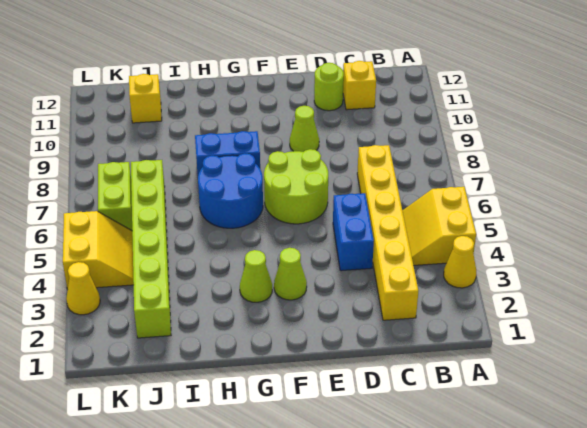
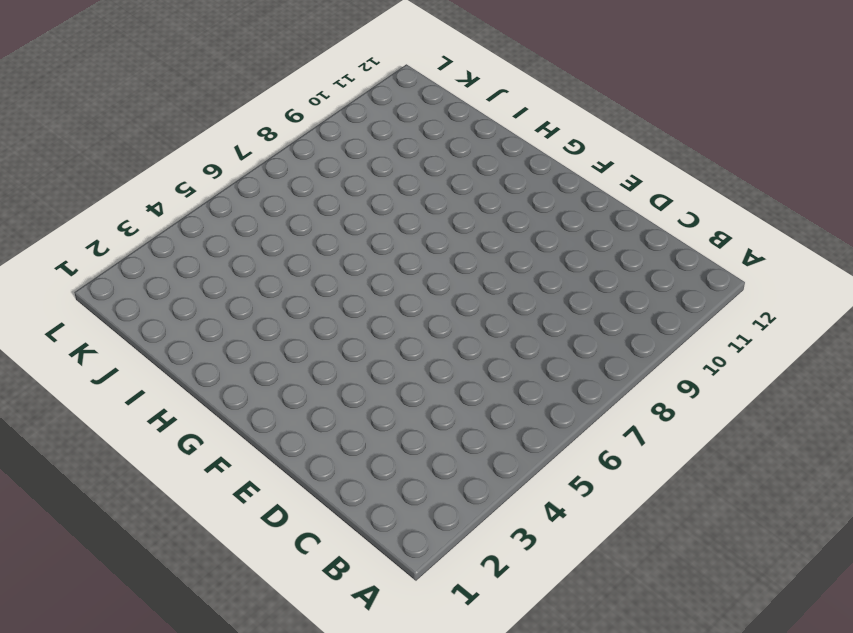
none -> yellow cone A3 level 1
none -> yellow slope A4:B5 level 1 top A
none -> yellow brick C2:C7 level 1

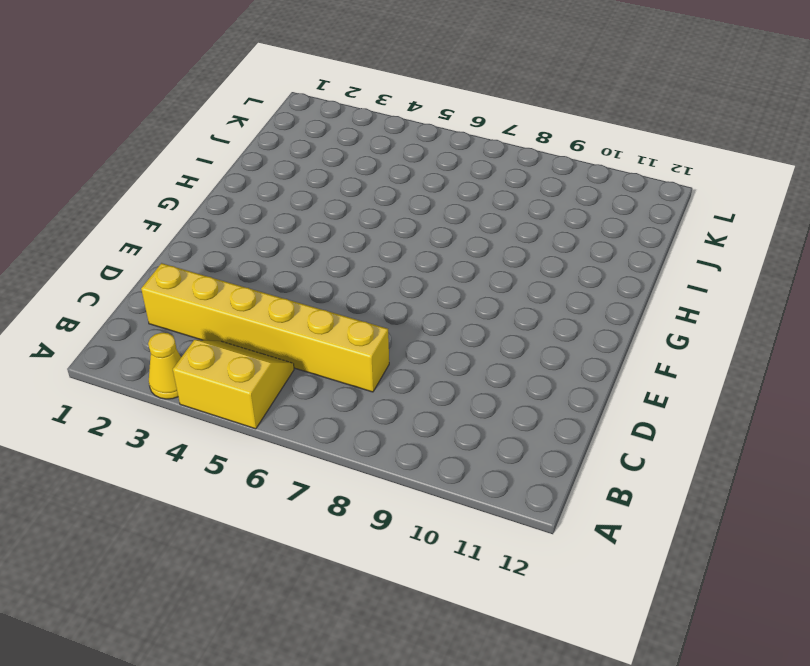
none -> yellow brick C11 level 1
none -> blue brick D4:D5 level 1
none -> lime round brick D11 level 1

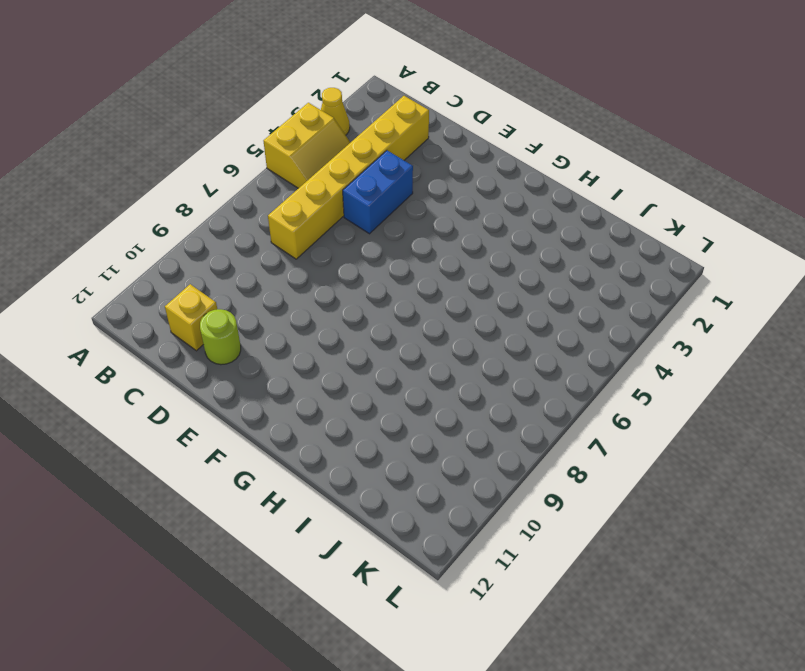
none -> lime round brick E6:F7 level 1
none -> lime cone E9 level 1
none -> lime cone F3 level 1

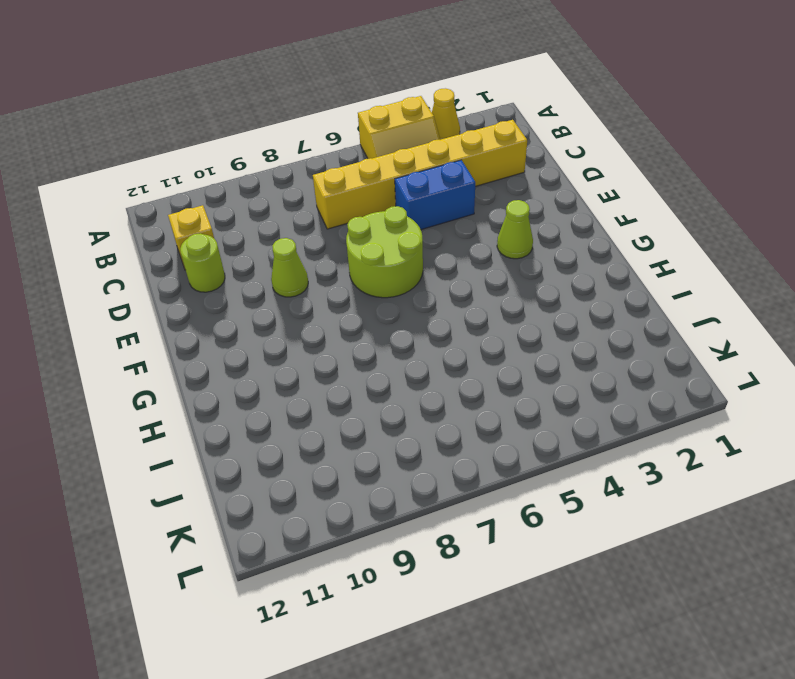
none -> lime cone G3 level 1
none -> blue round brick G6:H7 level 1
none -> blue brick G8:H8 level 1

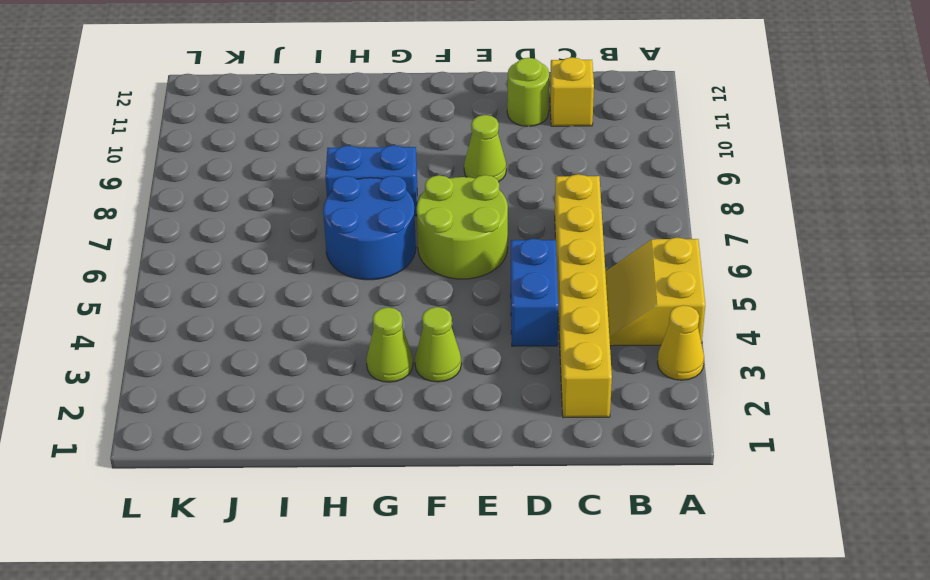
none -> lime brick J2:J7 level 1
none -> yellow brick J11 level 1
none -> yellow slope K4:L5 level 1 top L

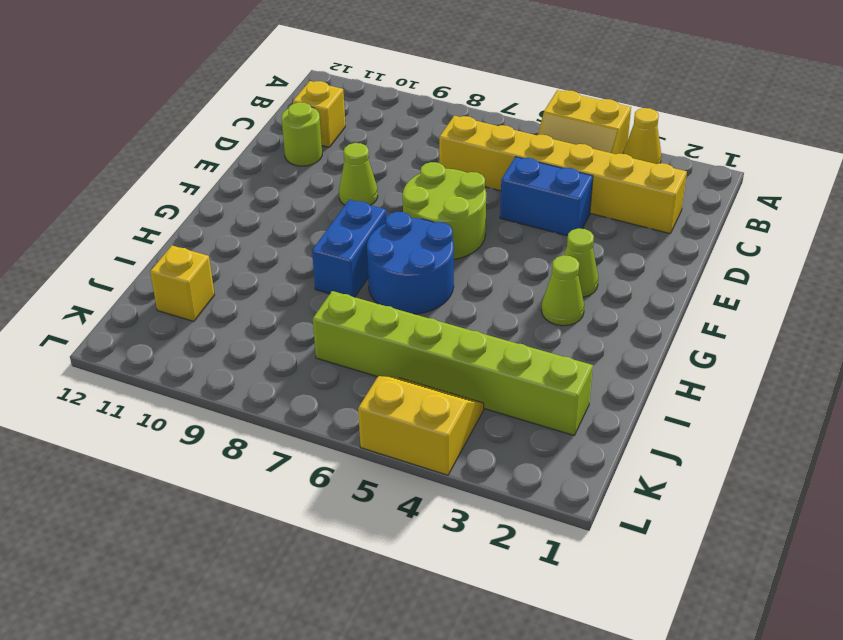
none -> lime brick K6:K7 level 1
none -> yellow cone L3 level 1

